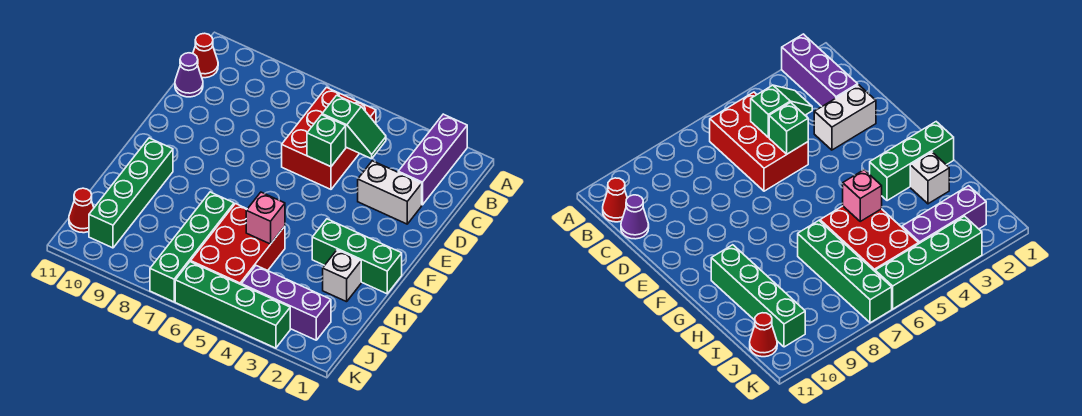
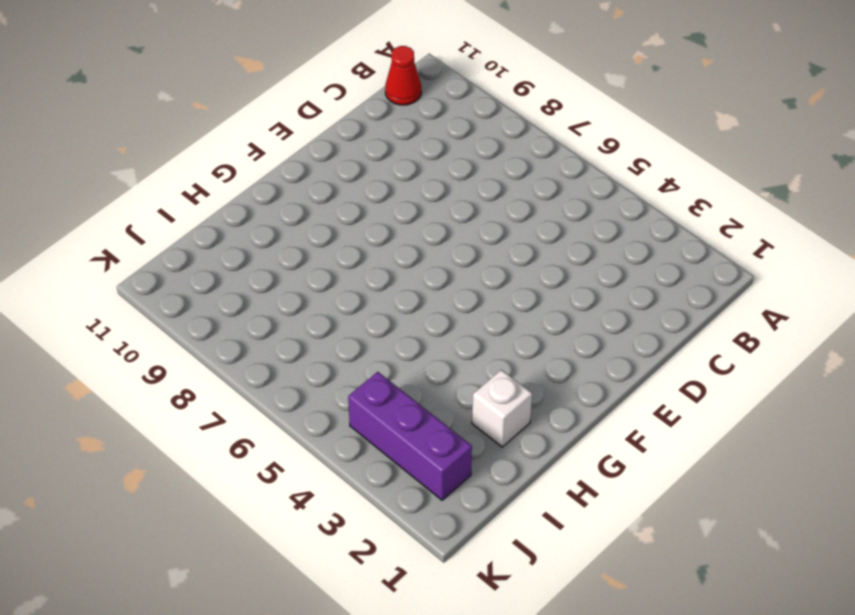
none -> purple brick A2:C2 level 1
none -> red brick B5:D6 level 1
none -> purple cone C11 level 1

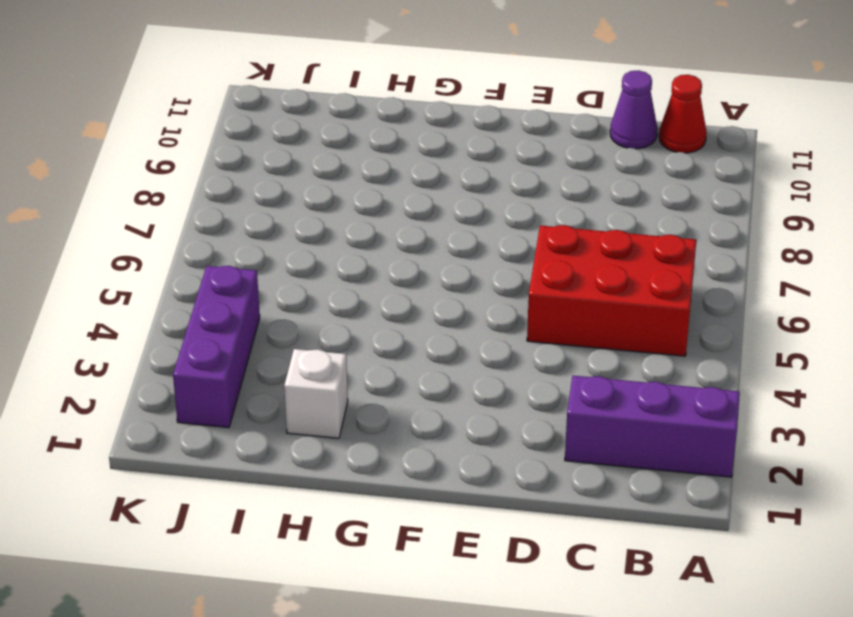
none -> white brick D2:D3 level 1
none -> green brick G1:G3 level 1
none -> green brick G10:J10 level 1

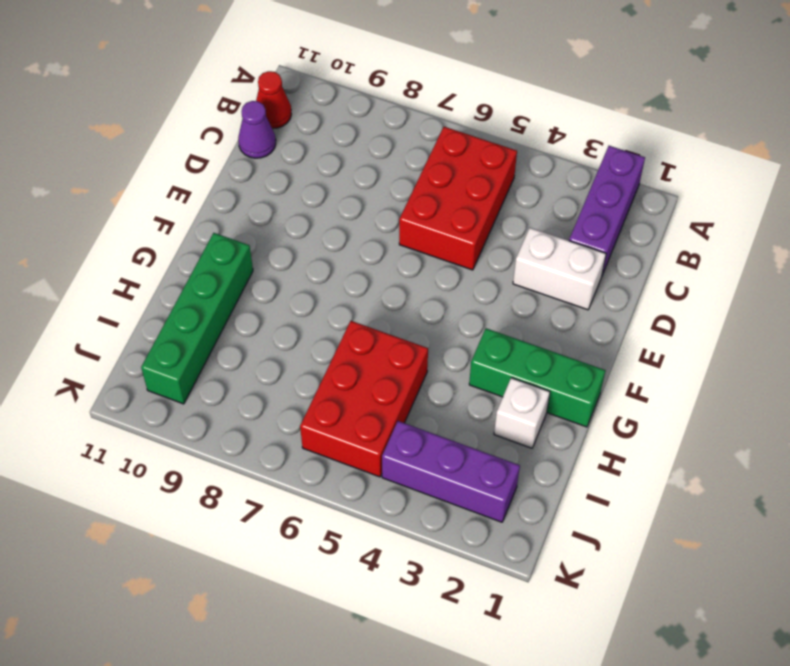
none -> green brick H7:K7 level 1
none -> red cone J11 level 1
none -> green brick K3:K6 level 1

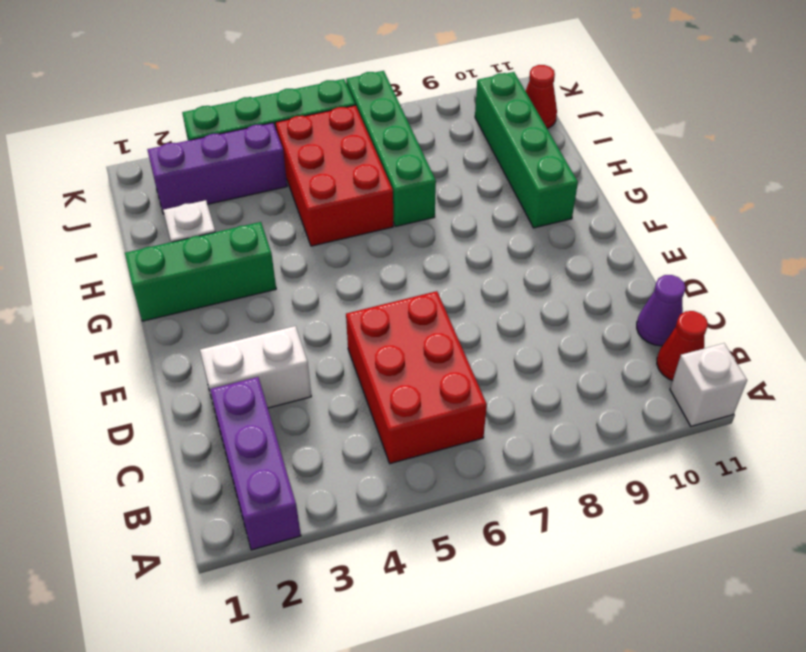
white brick A11 level 1 -> none
none -> green slope C4:C5 level 2 top 5
none -> green brick D5 level 2
none -> pink brick H5 level 2

